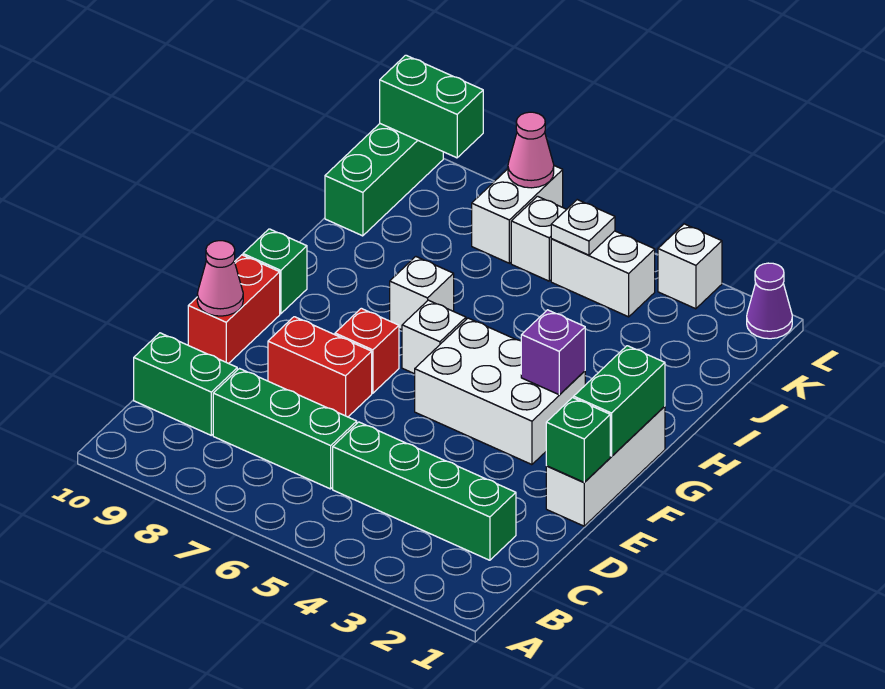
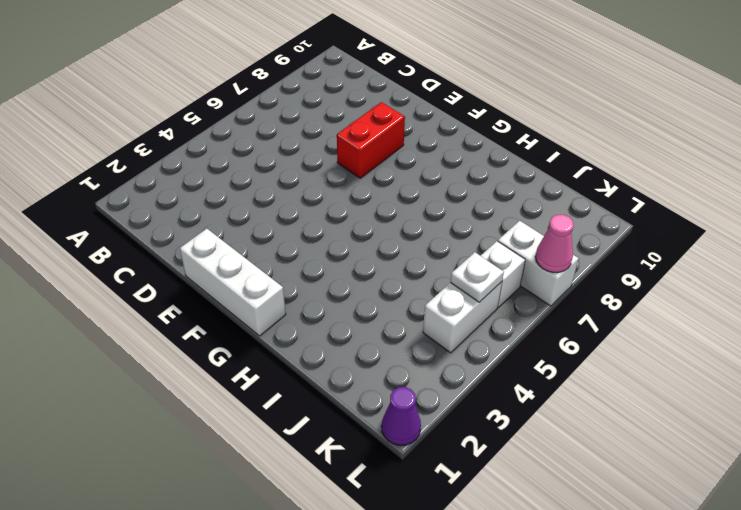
none -> green brick C2:C5 level 1
none -> green brick C6:C8 level 1
none -> green brick C9:C10 level 1

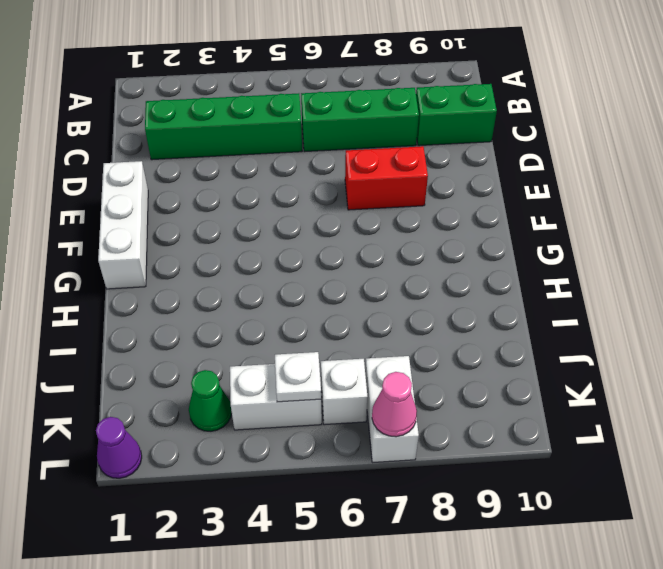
green cone K3 level 1 -> none
none -> red brick E10:F10 level 1
none -> white brick F3:G5 level 1
none -> red brick F7 level 1

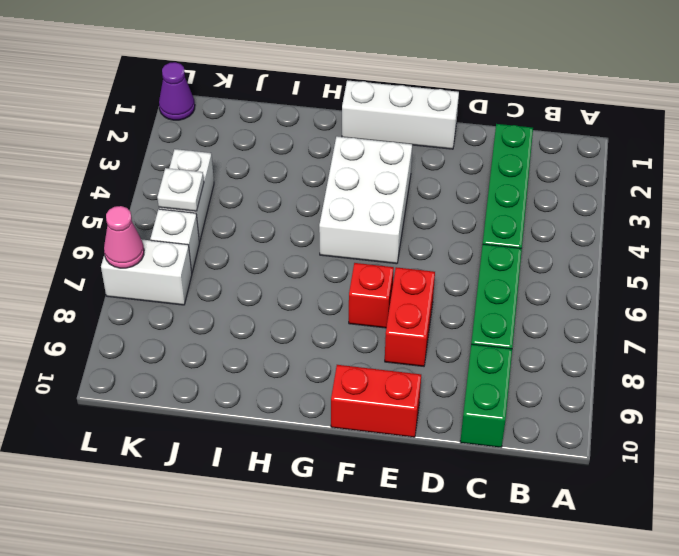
none -> white brick G6 level 1
none -> green brick G10 level 1
none -> white brick H7 level 1

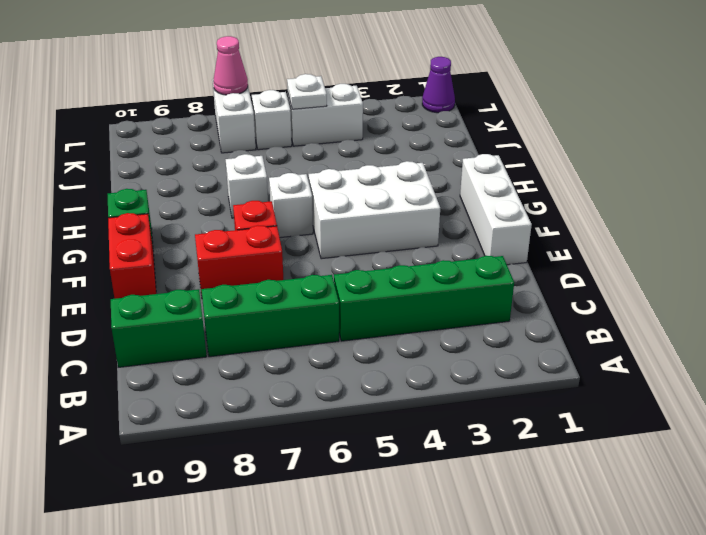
none -> green brick J10:L10 level 1
none -> white brick L3 level 1
none -> green brick E1 level 2

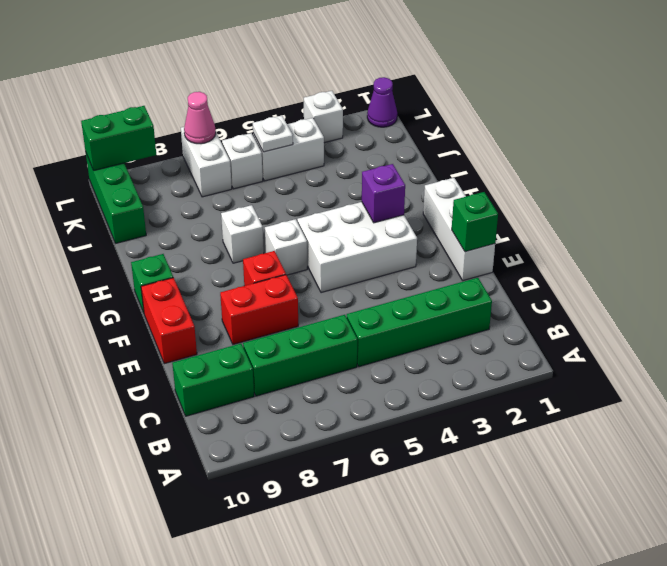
none -> pink cone E10 level 2
none -> green brick F1:G1 level 2

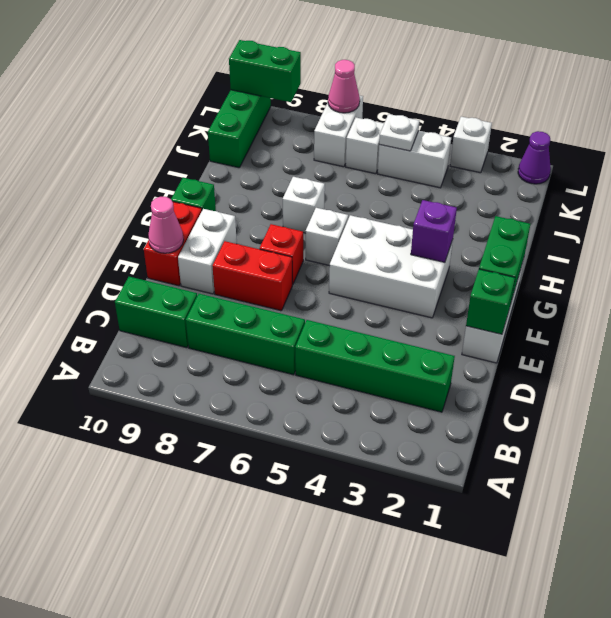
white brick E9:F9 level 1 -> none

